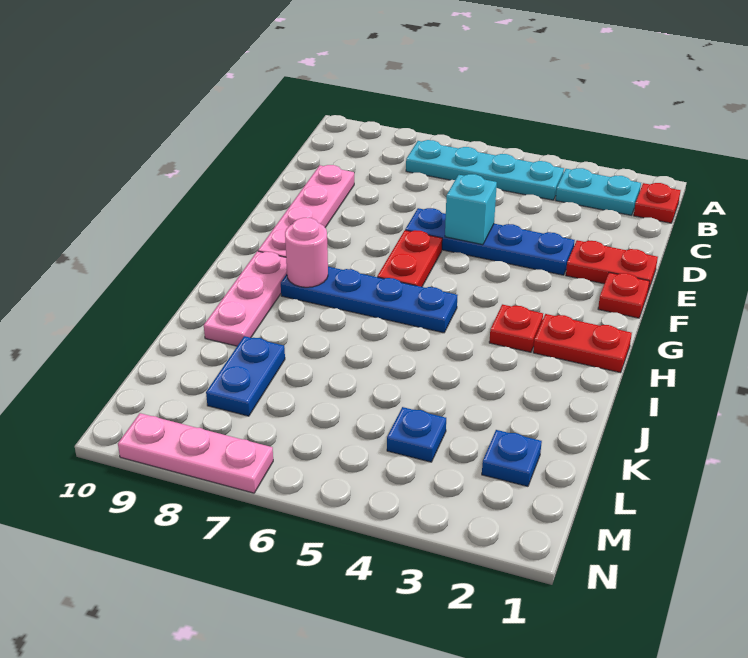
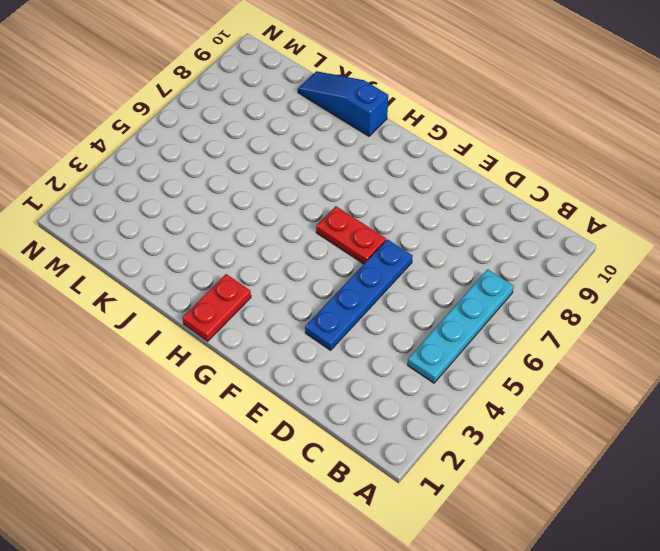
blue slope I10:K10 level 1 top I -> none
none -> red plate B1 level 1
none -> cyan plate B2:B3 level 1
none -> pink plate D9:G9 level 1

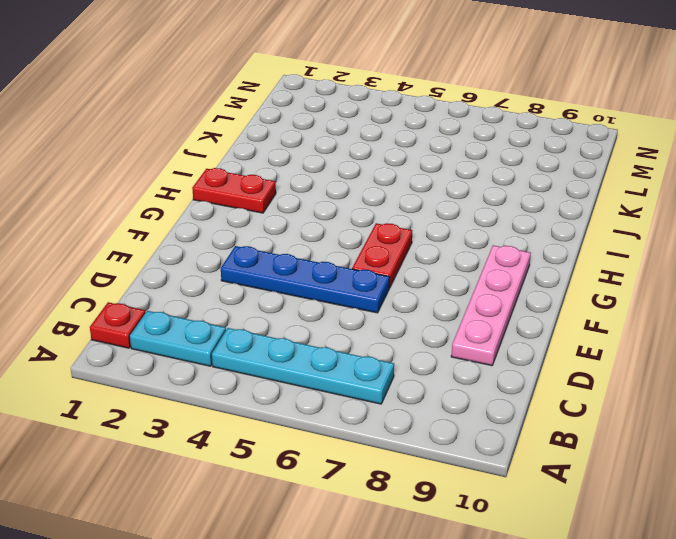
none -> red plate E1:E2 level 1
none -> red plate F1 level 1
none -> red plate H3 level 1

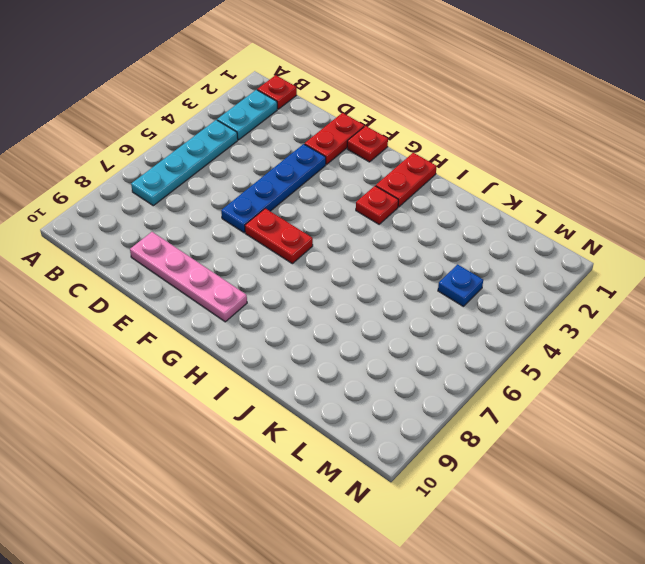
none -> blue plate H5:H8 level 1
none -> pink plate H9:J9 level 1
none -> blue plate K8:L8 level 1

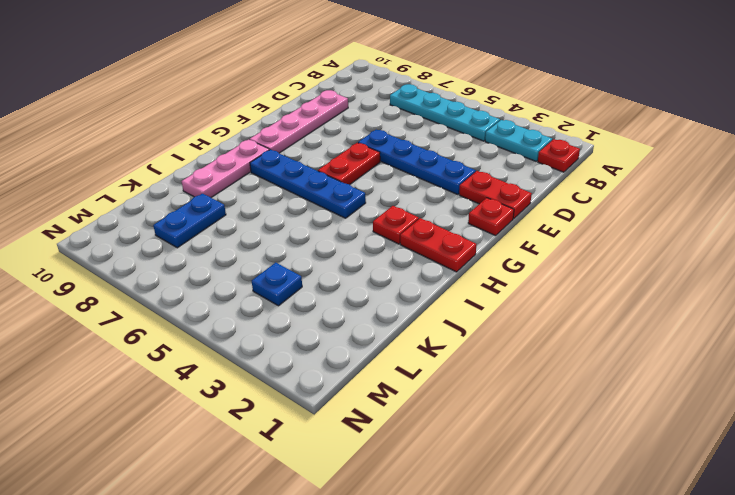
none -> blue plate L2 level 1
none -> pink plate N7:N9 level 1
none -> cyan brick E5 level 2

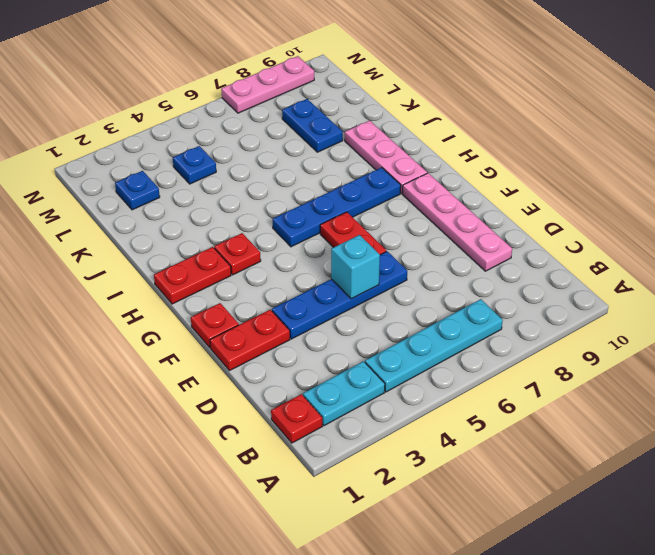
none -> pink round brick H8 level 2

